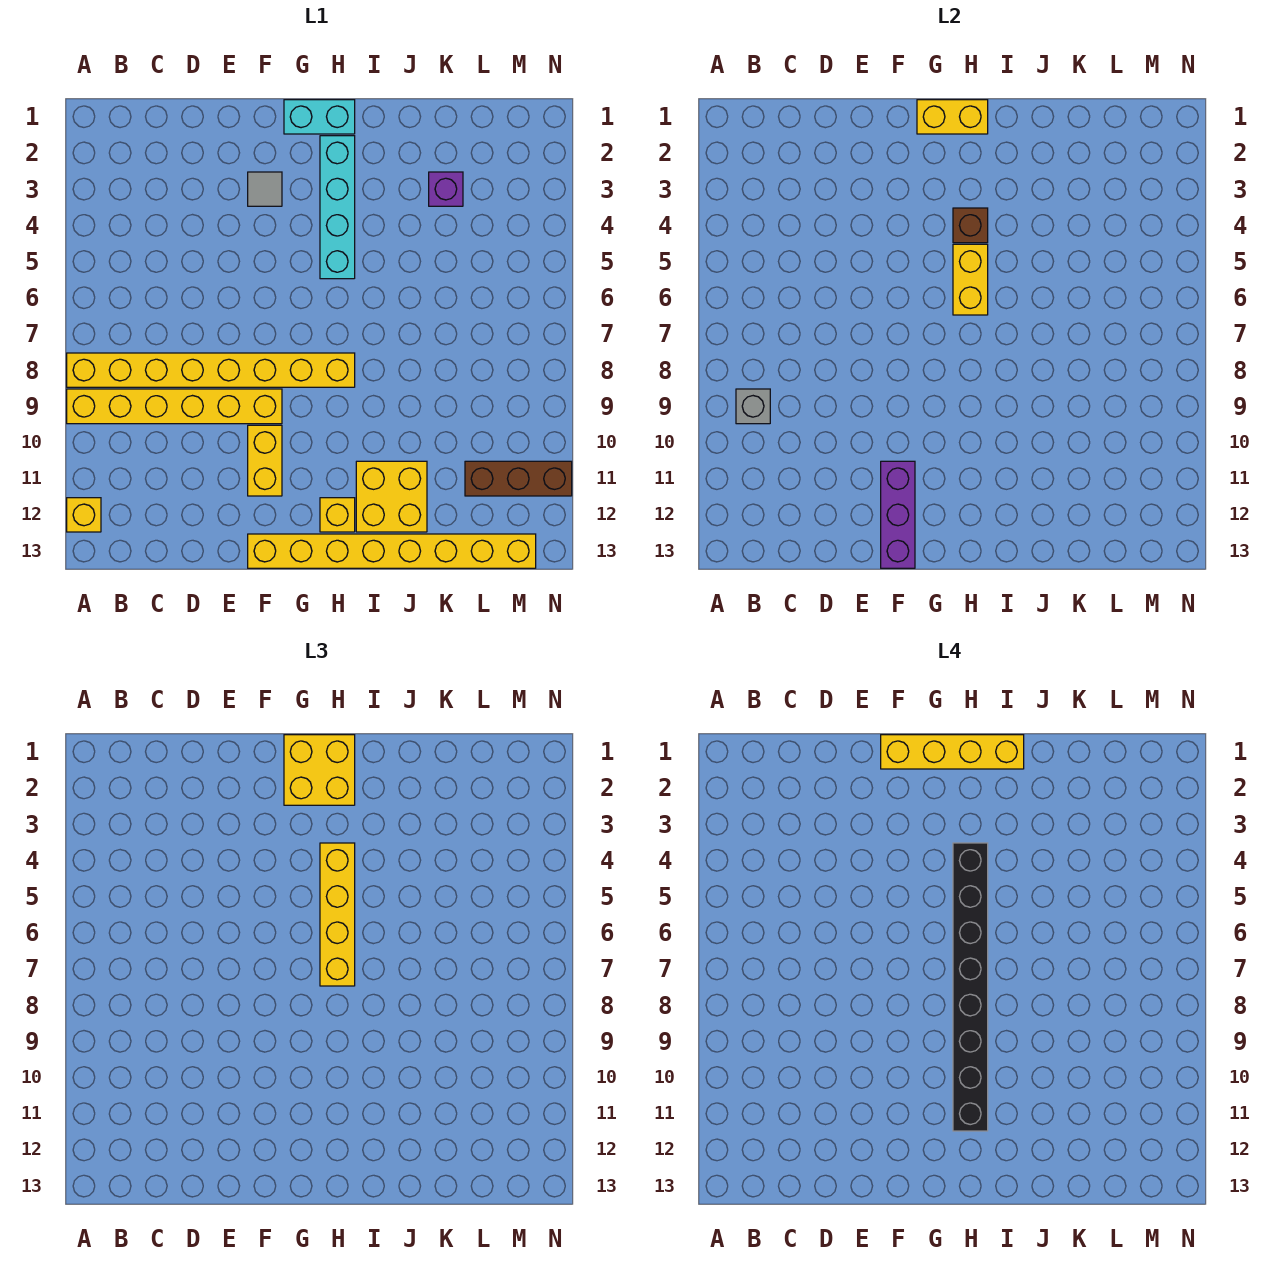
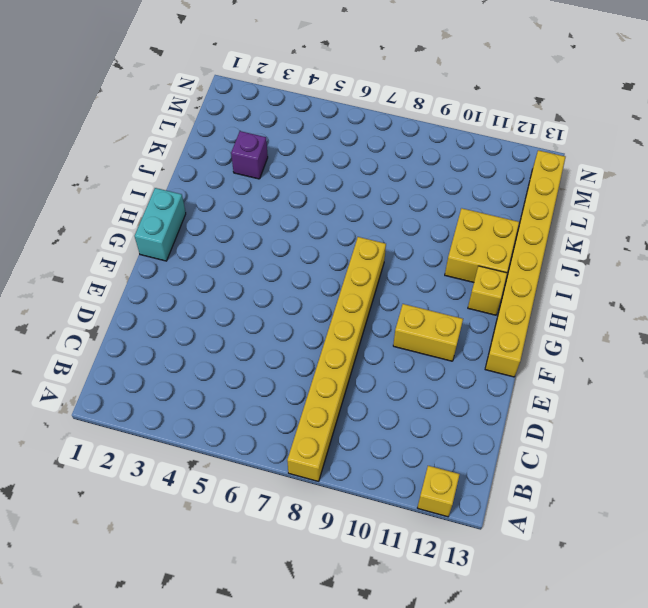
none -> yellow brick A9:F9 level 1
none -> grey tile F3 level 1
none -> cyan brick H2:H5 level 1

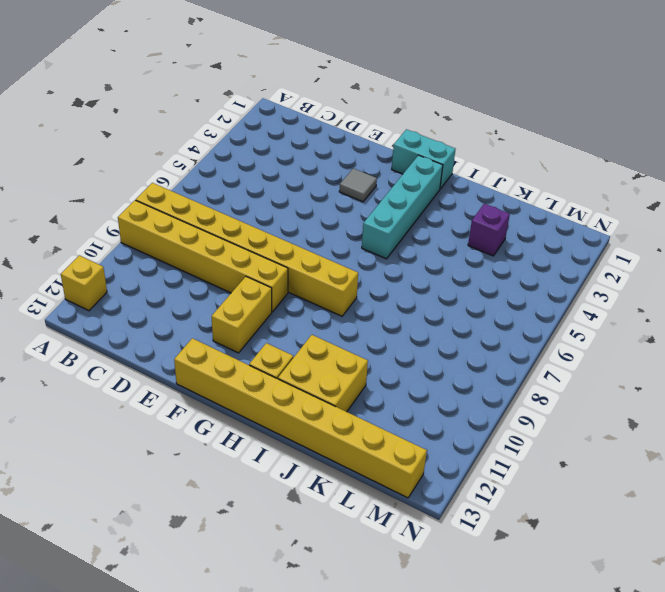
none -> brown brick L11:N11 level 1
none -> grey brick B9 level 2
none -> purple brick F11:F13 level 2

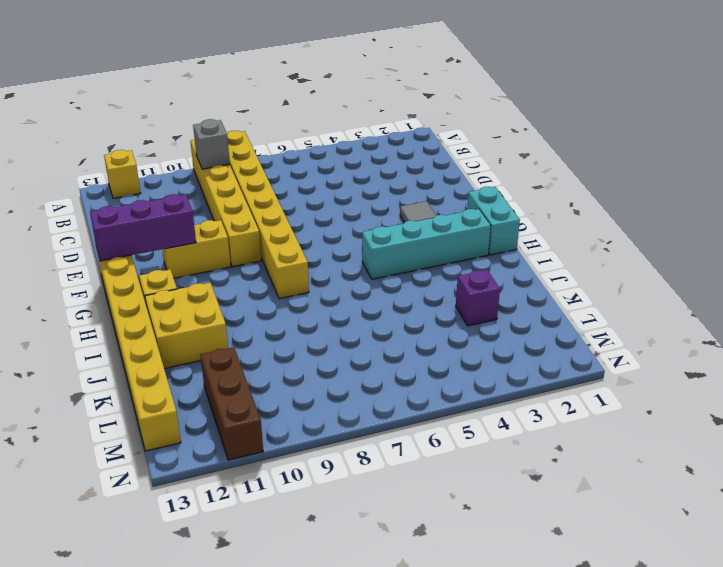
none -> yellow brick G1:H1 level 2
none -> brown brick H4 level 2
none -> yellow brick H5:H6 level 2

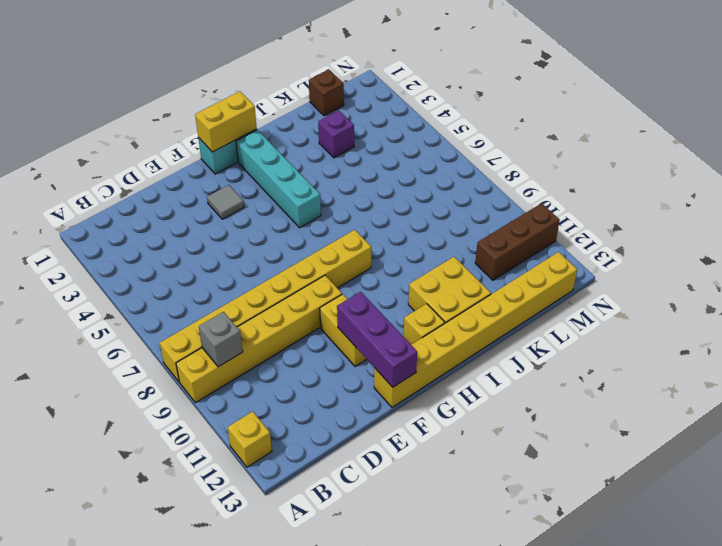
brown brick L1 level 1 -> brown brick H4 level 2
none -> yellow brick H5:H6 level 2
none -> yellow brick G1:H2 level 3
none -> yellow brick H4:H7 level 3

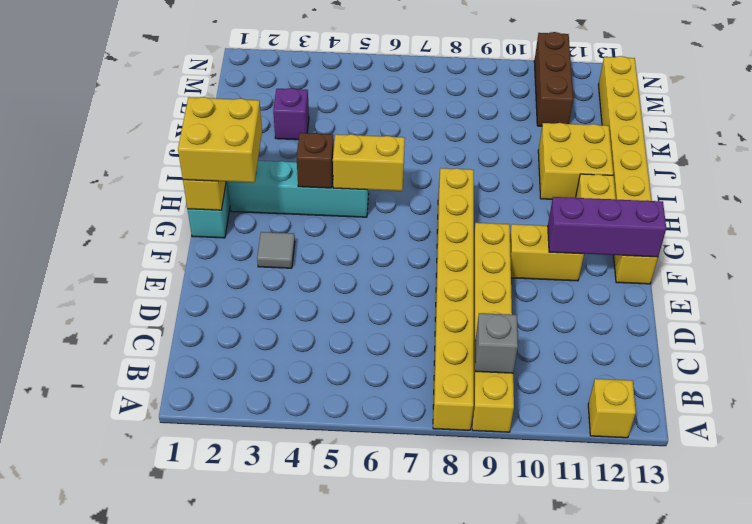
none -> yellow brick H4:H7 level 3
none -> yellow brick F1:I1 level 4
none -> black brick H4:H11 level 4

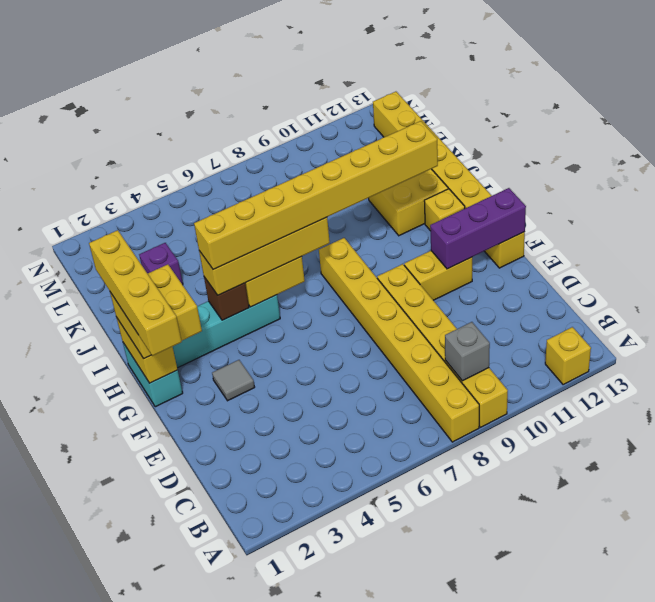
yellow brick H4:H11 level 4 -> black brick H4:H11 level 4
none -> brown brick L11:N11 level 1

